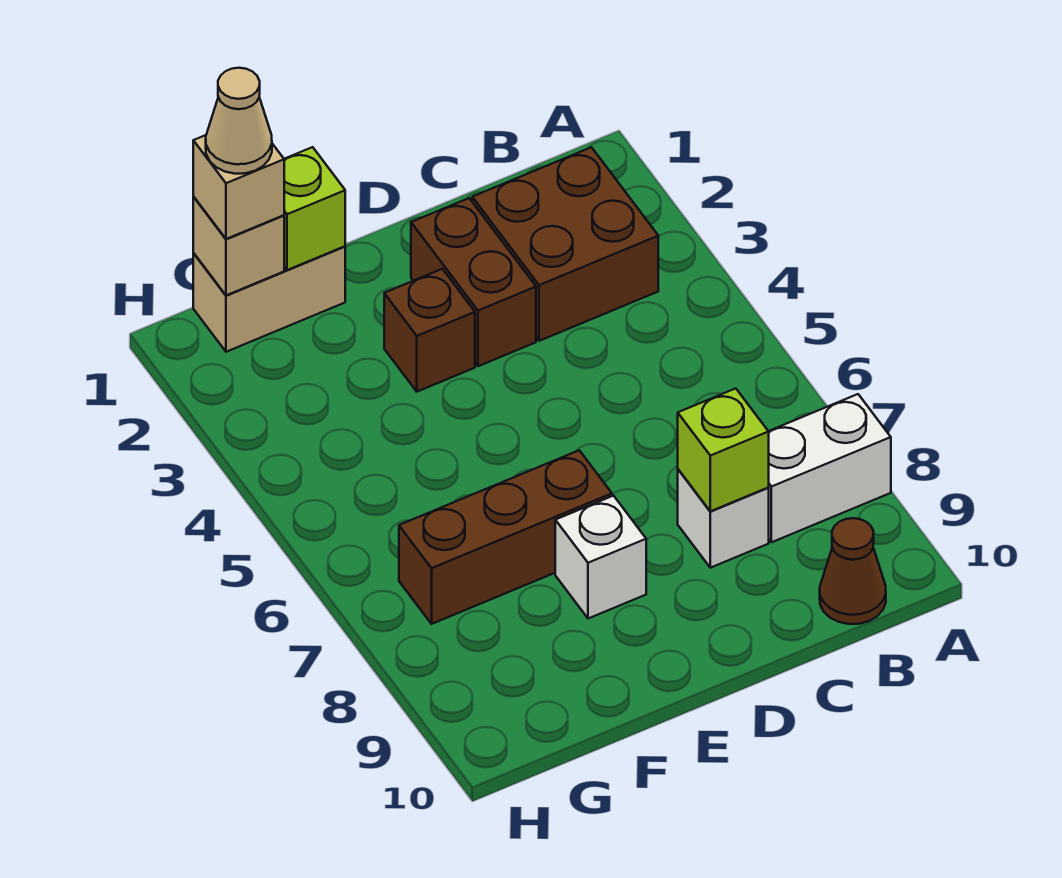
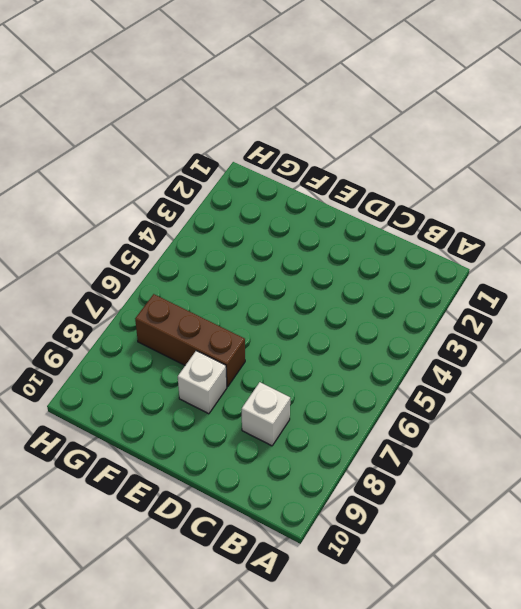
none -> white brick A8:B8 level 1
none -> brown brick B2:C3 level 1
none -> brown cone B10 level 1

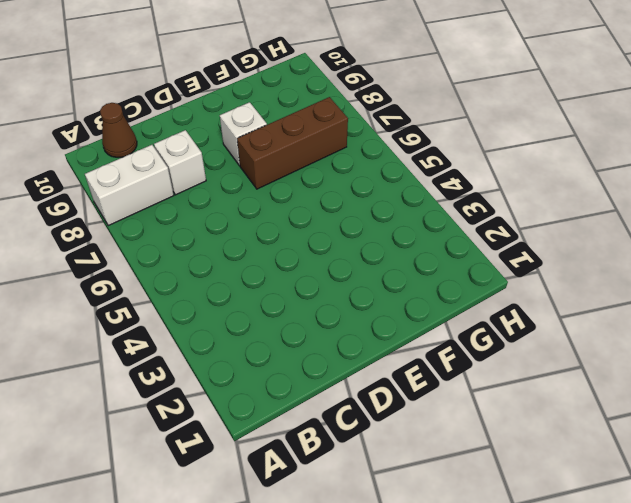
none -> brown brick B2:C3 level 1
none -> brown brick D2:D3 level 1
none -> brown brick E3 level 1

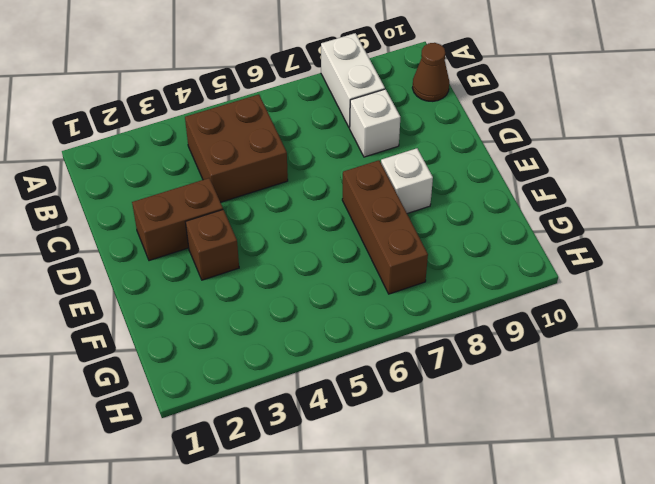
brown brick B4:C5 level 1 -> brown brick B2:C3 level 1
none -> tan brick F1:G1 level 1
none -> lime brick C8 level 2
none -> lime brick F1 level 2

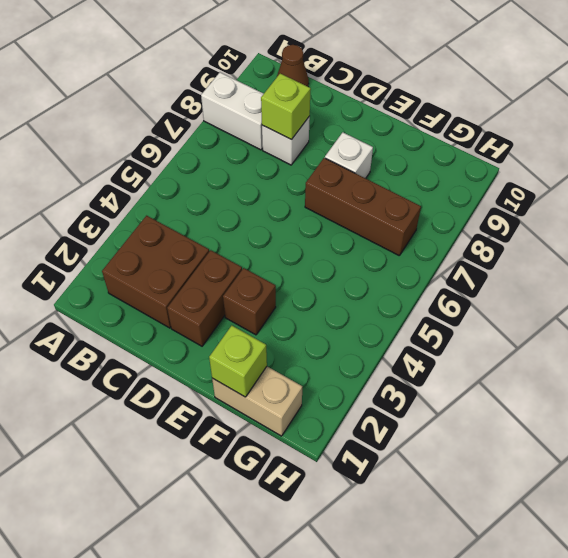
none -> tan brick G1 level 2
none -> tan brick G1 level 3
none -> tan cone G1 level 4

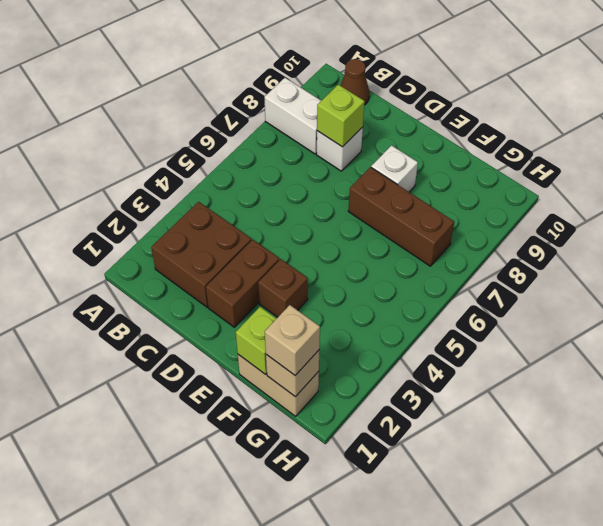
none -> tan cone G1 level 4

